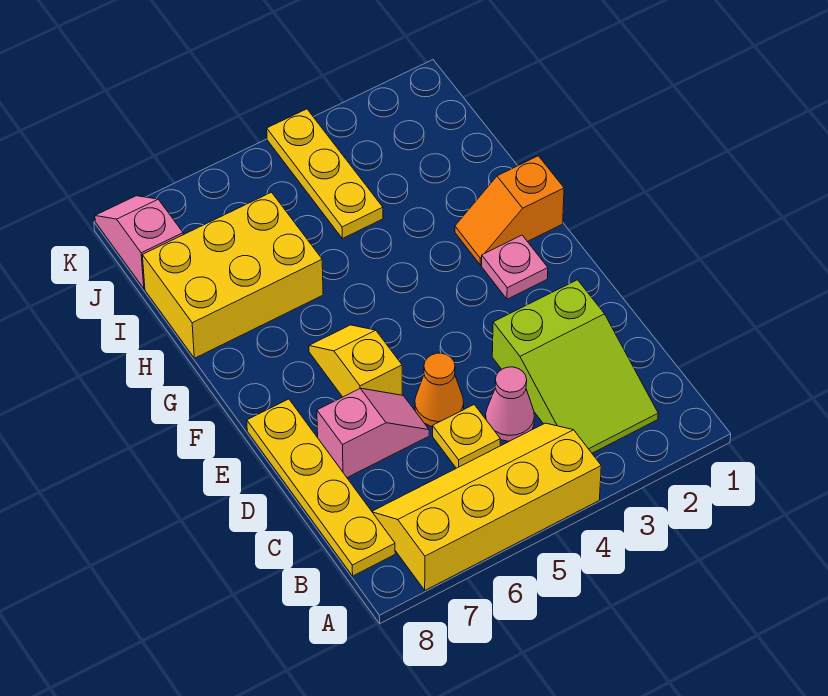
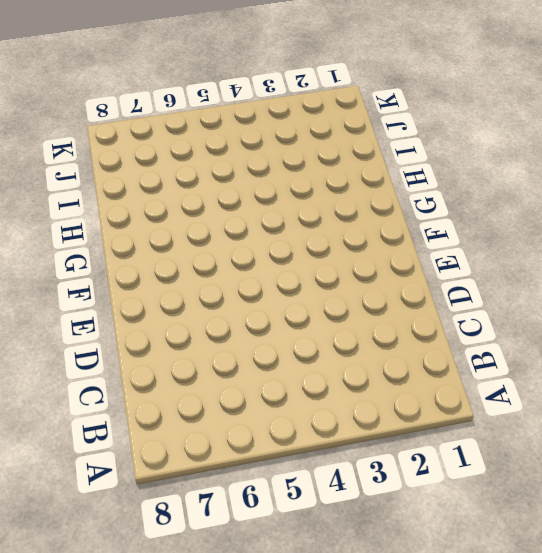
none -> yellow slope A4:B7 level 1 top A
none -> lime slope B2:D3 level 1 top D
none -> yellow plate B8:E8 level 1

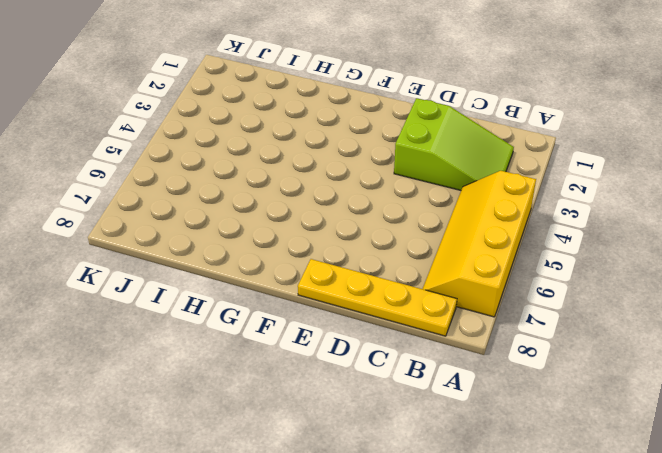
none -> pink cone C4 level 1
none -> yellow plate C5 level 1
none -> orange cone D5 level 1

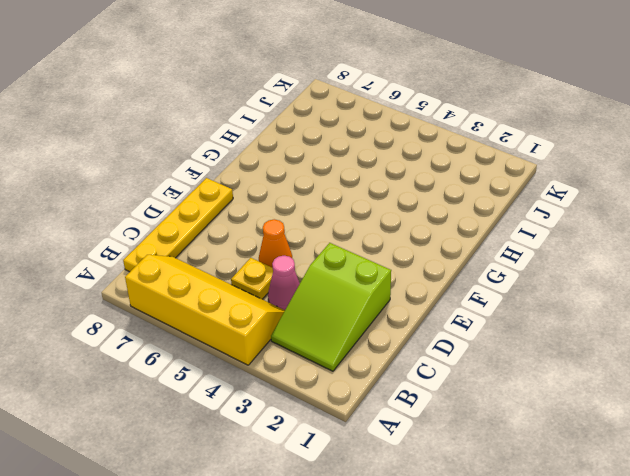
none -> pink slope D6:D7 level 1 top 7
none -> yellow slope E6:F6 level 1 top E
none -> pink plate F2 level 1

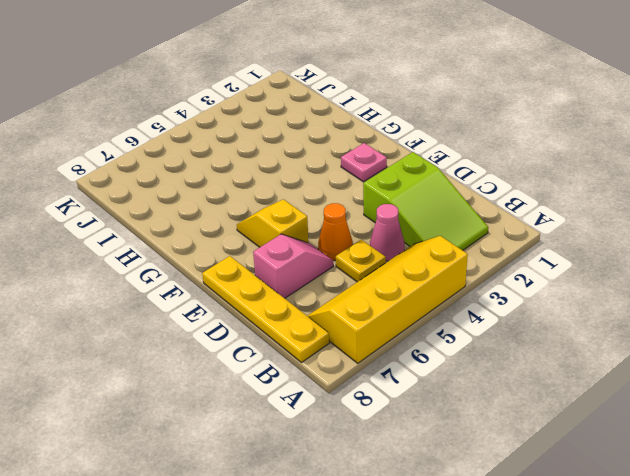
none -> orange slope G1:G2 level 1 top 1
none -> yellow brick H6:I8 level 1
none -> yellow plate I4:K4 level 1

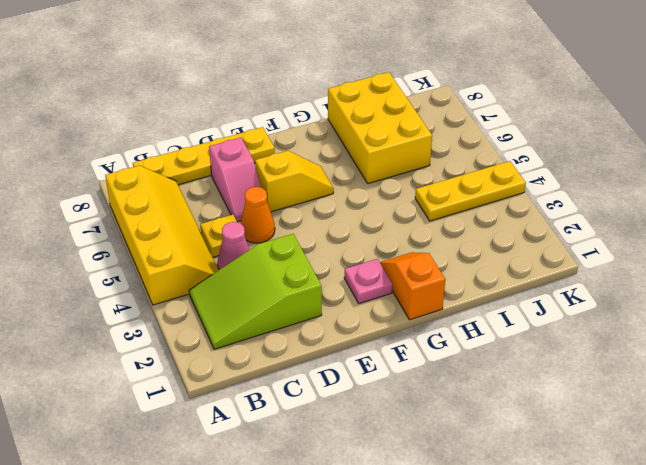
none -> pink slope J8:K8 level 1 top J

